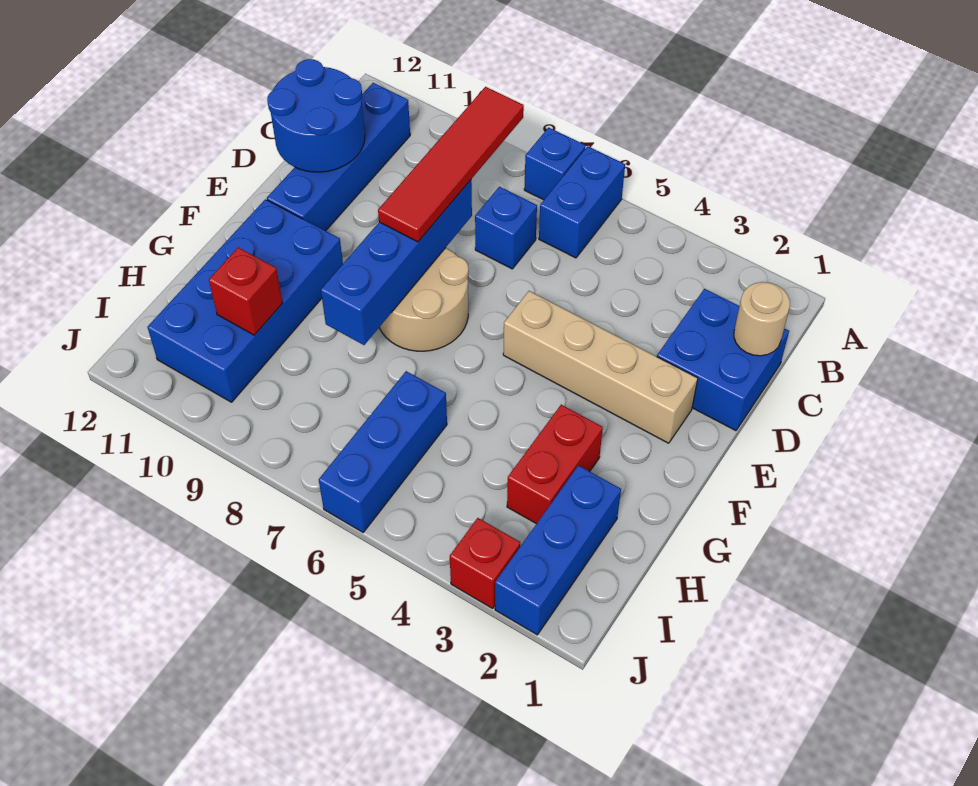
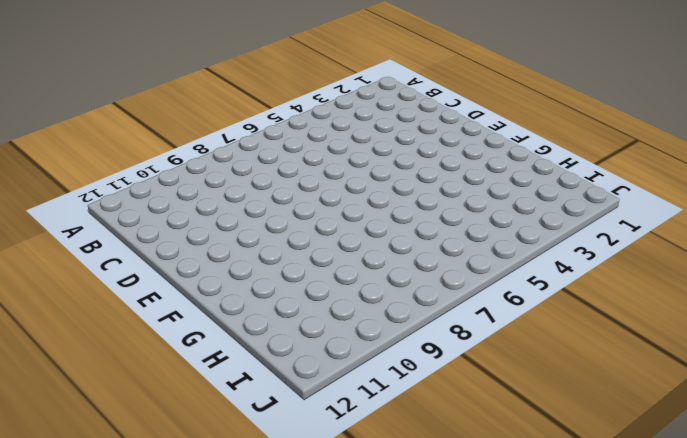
none -> blue brick A6:B6 level 1
none -> blue brick A7 level 1
none -> blue brick B11:E11 level 1

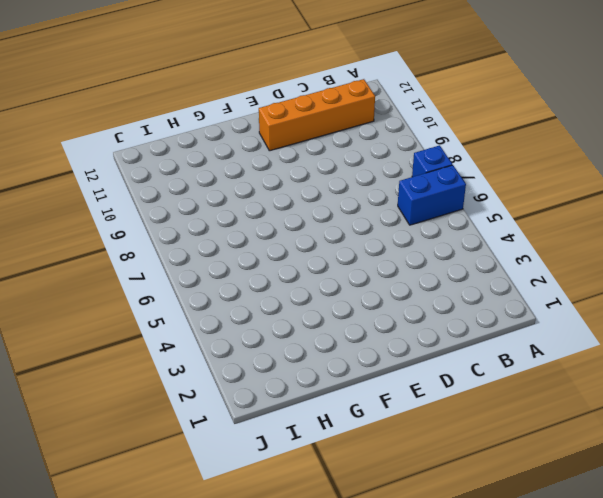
orange brick B11:E11 level 1 -> blue brick B11:E11 level 1
none -> blue brick C1:D2 level 1
none -> blue brick C7 level 1
none -> tan brick E2:E5 level 1

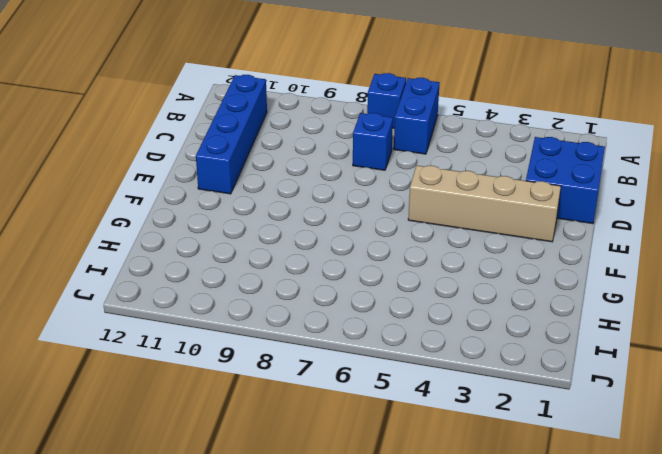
none -> tan round brick E7:F8 level 1
none -> blue brick F10:I11 level 1
none -> red brick G3:H3 level 1

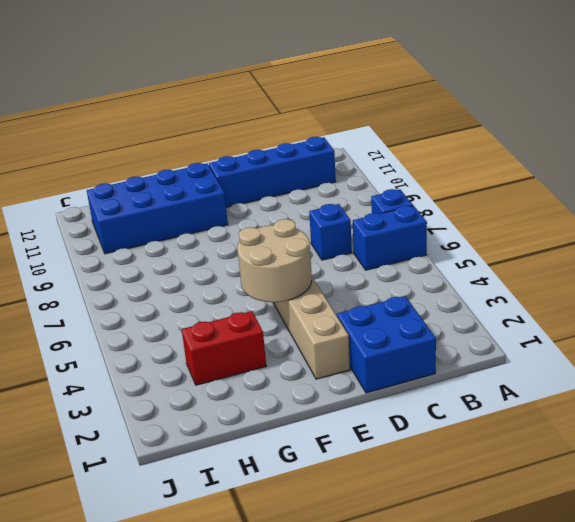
tan round brick E4:F5 level 2 -> tan round brick E7:F8 level 1
none -> blue brick H2:J2 level 1
none -> blue brick H6:J6 level 1
none -> red brick J3 level 1

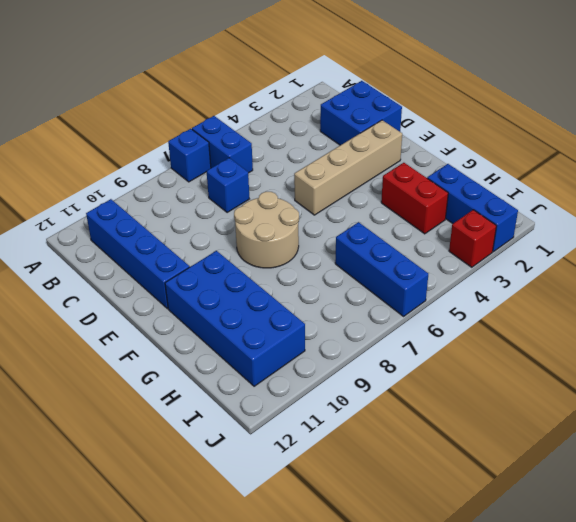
none -> tan round brick C1 level 2
none -> blue round brick C11:D12 level 2
none -> blue brick D8:G8 level 2

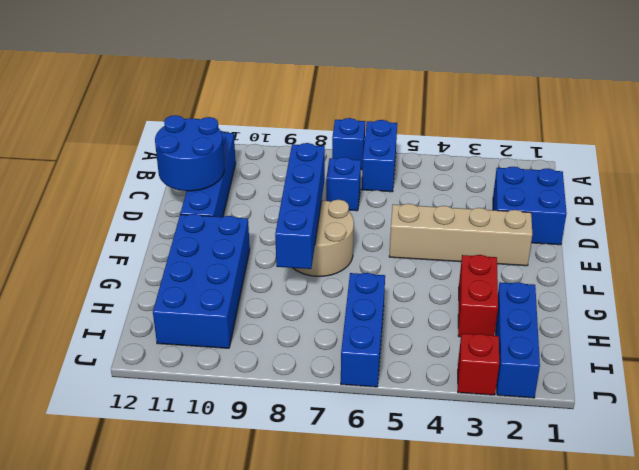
none -> tan round brick C1 level 2
none -> red brick H10 level 2
none -> red tile B8:E8 level 3

